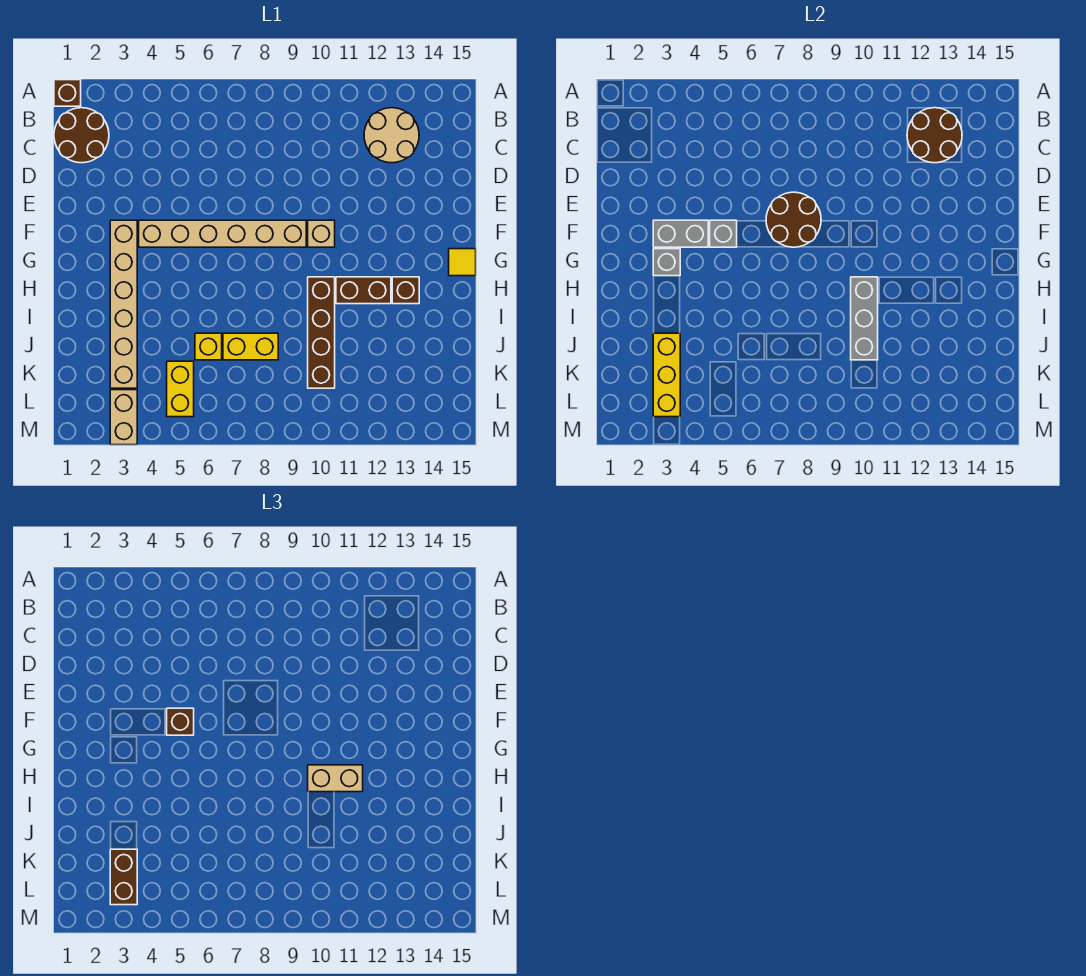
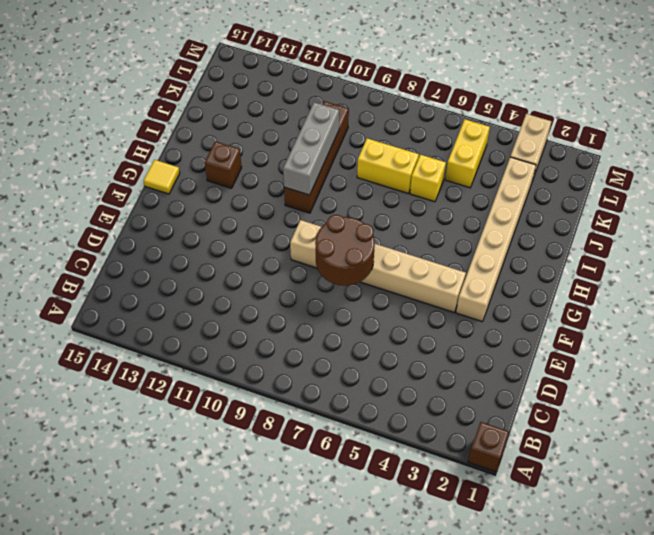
none -> brown round brick B1:C2 level 1
none -> tan round brick B12:C13 level 1
none -> tan brick F10 level 1

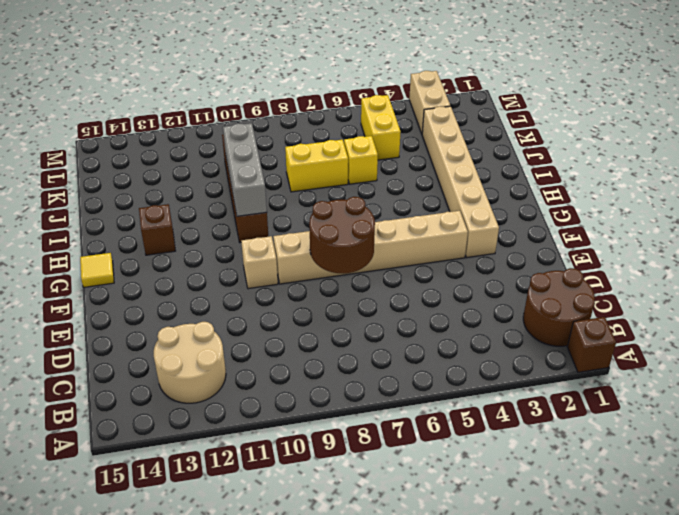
none -> brown brick H11:H12 level 1
none -> brown round brick B12:C13 level 2
none -> grey brick F3:F4 level 2

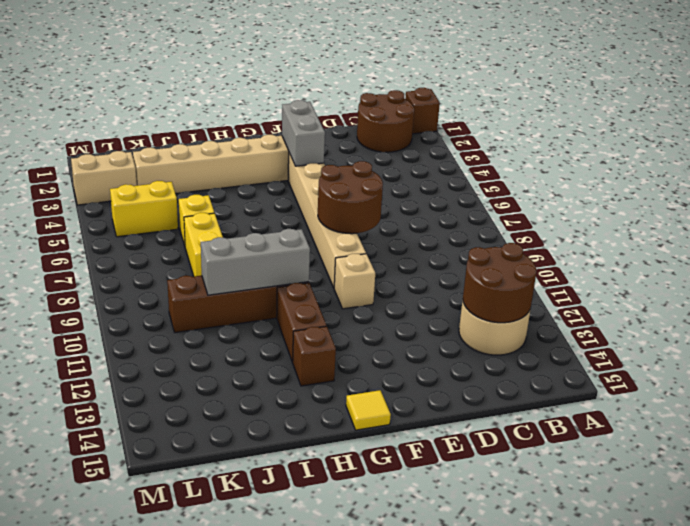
none -> grey brick F5 level 2
none -> grey brick G3 level 2
none -> yellow brick J3:L3 level 2

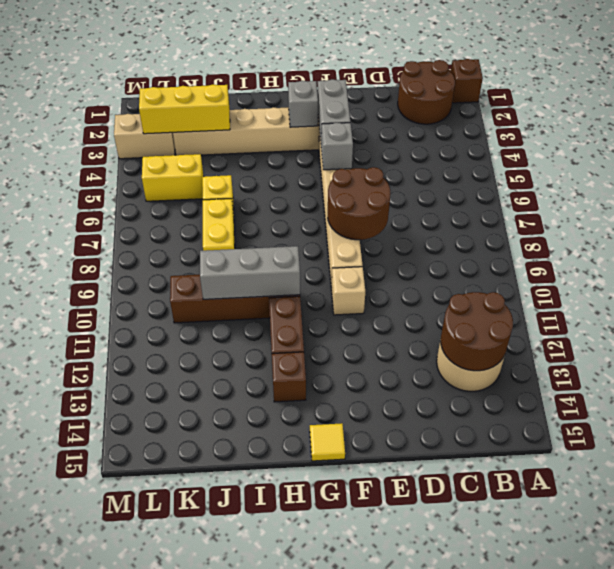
none -> brown brick F5 level 3
none -> tan brick H10:H11 level 3
none -> brown brick K3:L3 level 3

